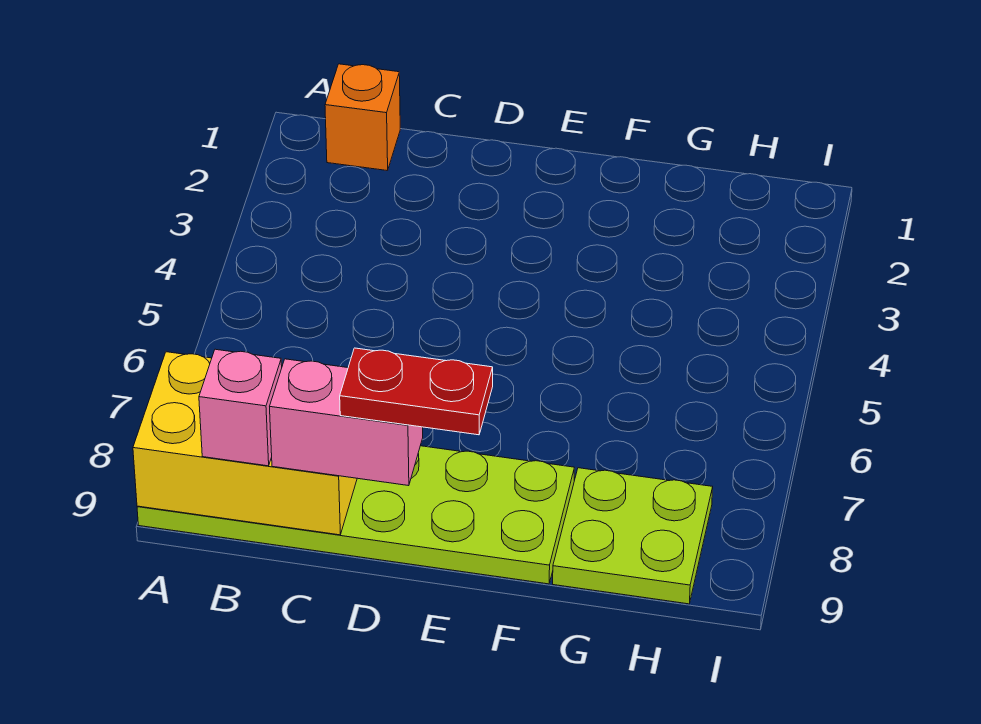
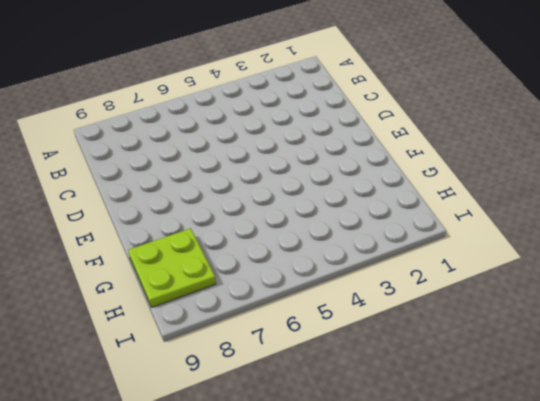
none -> lime plate A8:F9 level 1
none -> orange brick B1 level 1

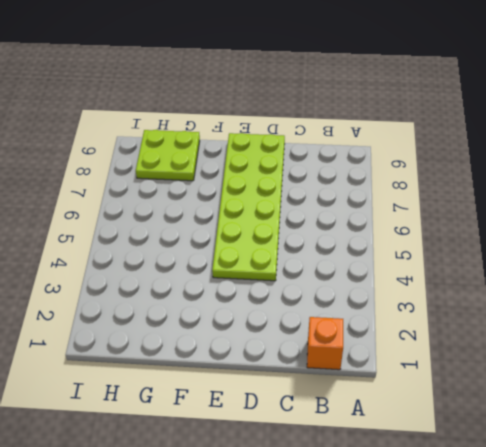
lime plate D4:E9 level 1 -> lime plate A8:F9 level 1
none -> yellow brick A8:C9 level 2
none -> pink brick B9 level 3

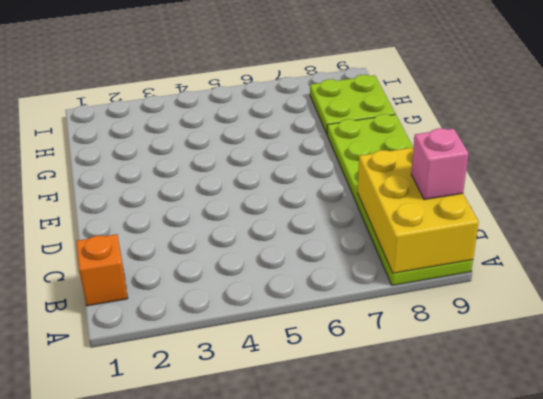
none -> pink brick C9:D9 level 3
none -> red plate D9:E9 level 4

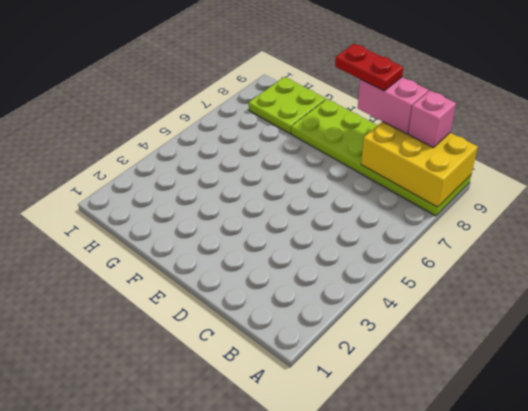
none -> orange brick B1 level 1

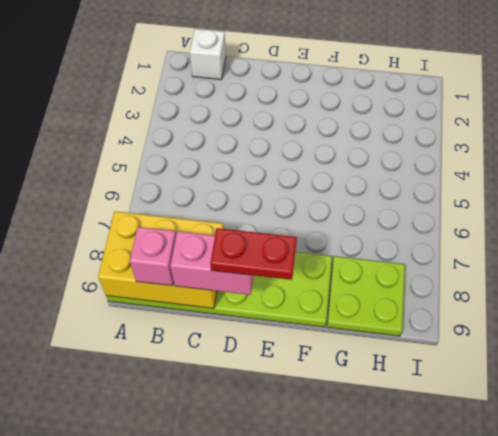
white brick B1 level 1 -> orange brick B1 level 1

